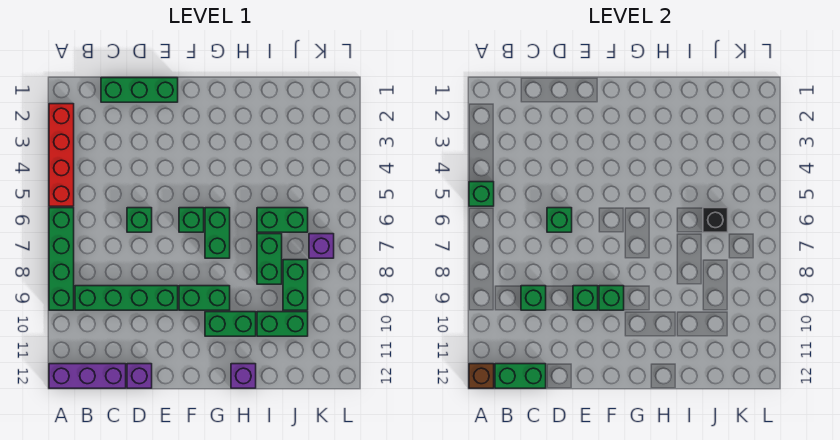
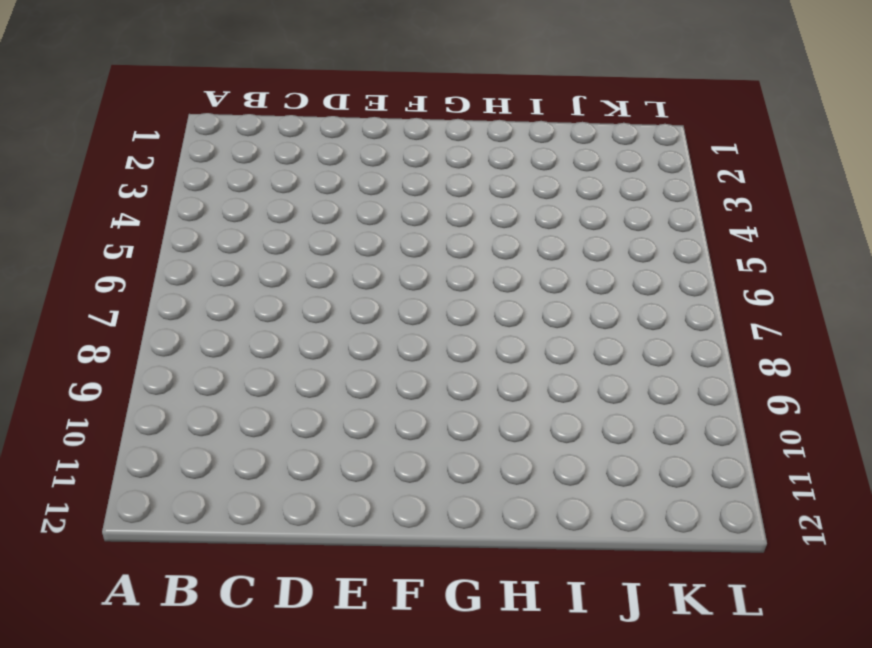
none -> red brick A2:A5 level 1
none -> green brick A6:A9 level 1
none -> purple brick A12:C12 level 1

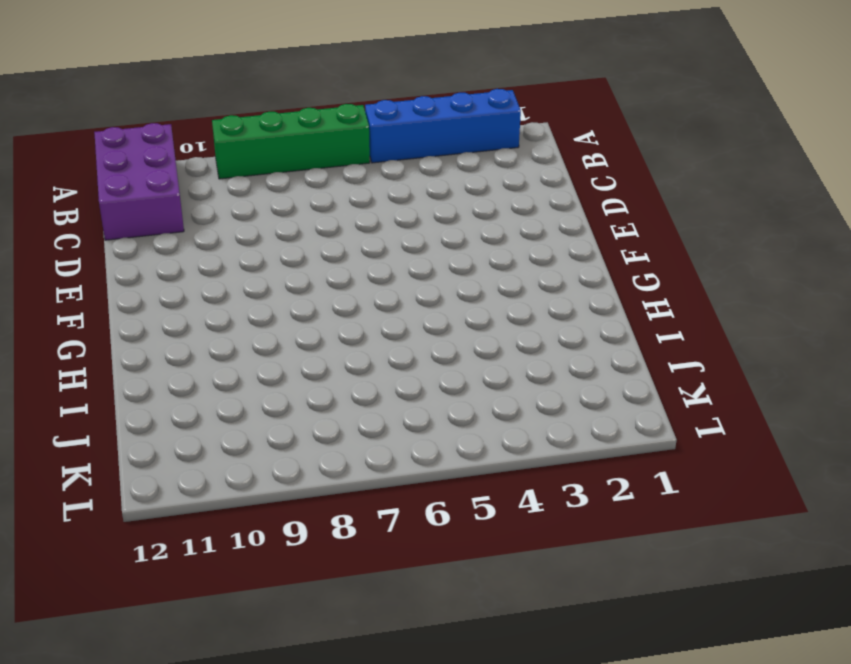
blue brick A2:A5 level 1 -> red brick A2:A5 level 1
purple brick A11:C12 level 1 -> purple brick A12:C12 level 1
none -> green brick B9:E9 level 1
none -> green brick C1:E1 level 1
none -> green brick D6 level 1

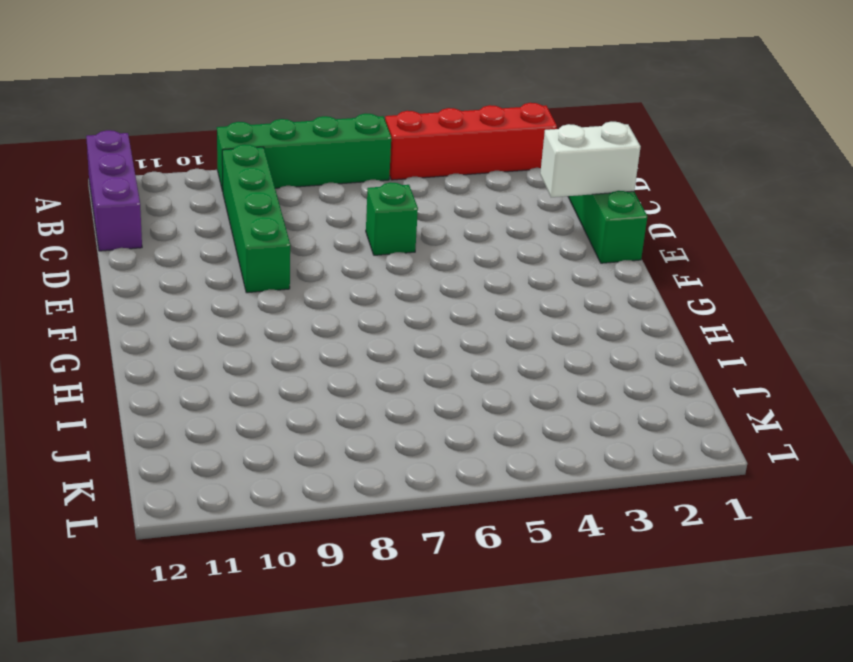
white brick D1:D2 level 2 -> none
none -> purple brick D12 level 1
none -> green brick F6 level 1
none -> green brick F9:G9 level 1

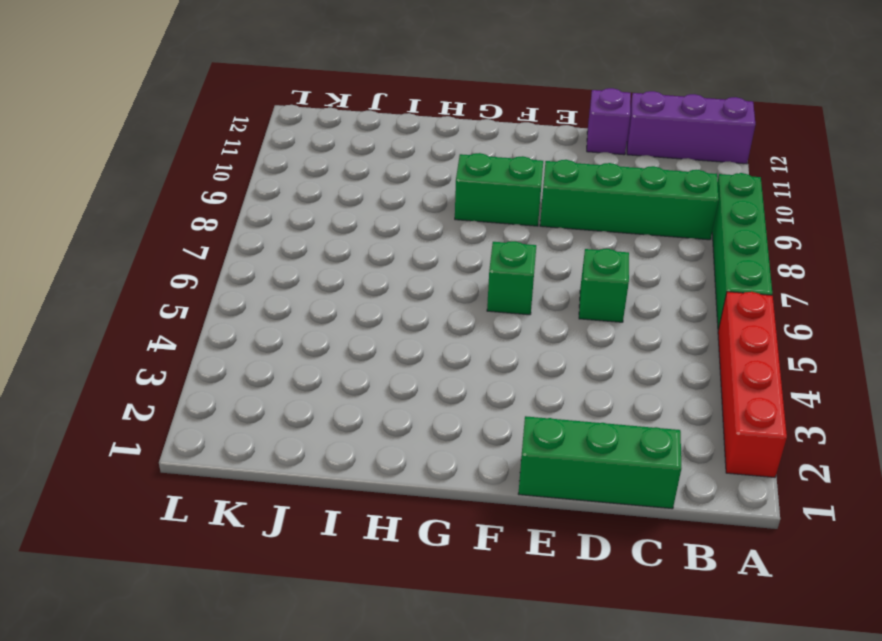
none -> green brick G6:G7 level 1
none -> green brick G10:H10 level 1
none -> purple brick H12 level 1

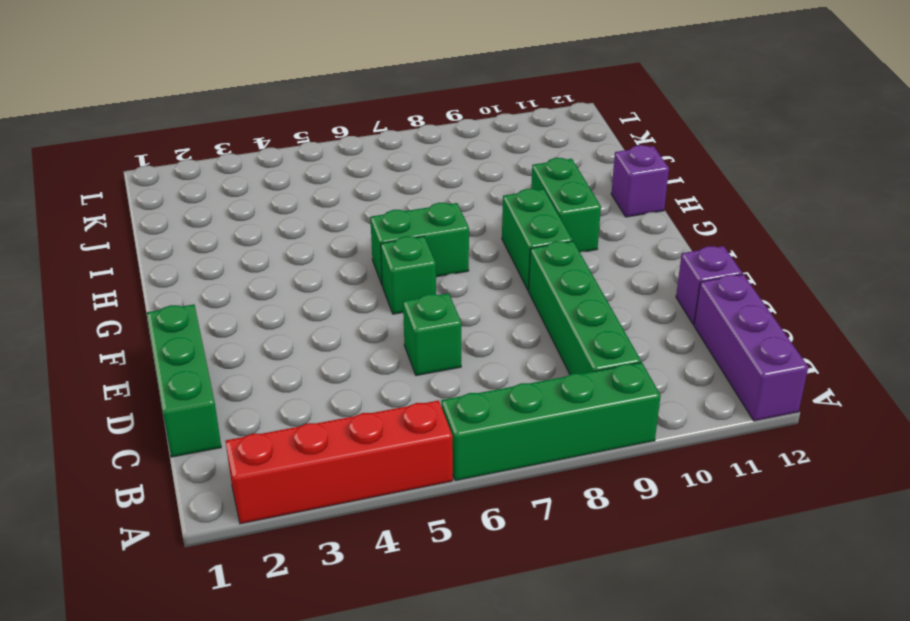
none -> green brick I6:J6 level 1
none -> green brick I7:I8 level 1
none -> green brick I10:J10 level 1

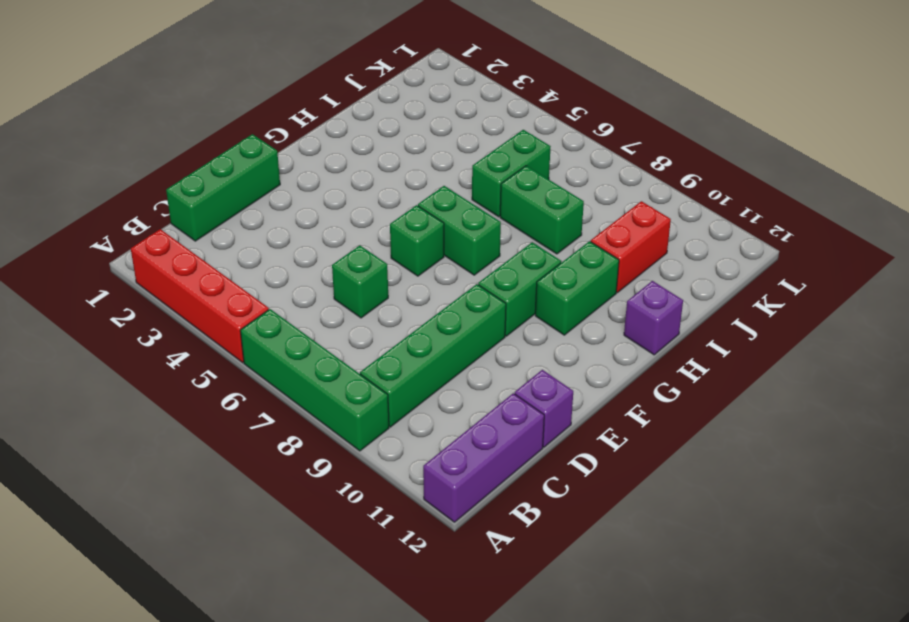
red brick I10:J10 level 1 -> green brick I10:J10 level 1
none -> green brick J8:J9 level 1
none -> purple brick K7 level 1
none -> green brick A5 level 2

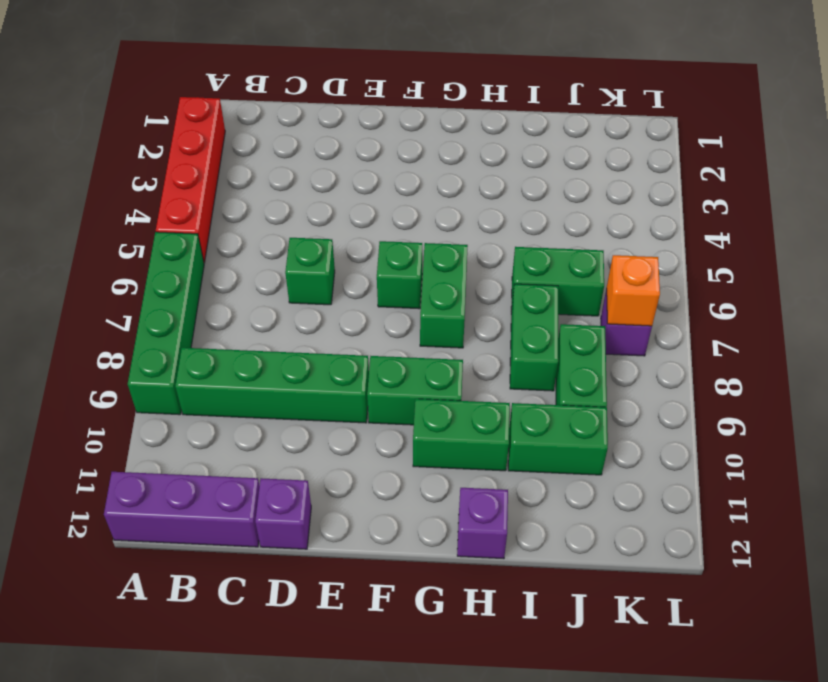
orange brick K7 level 2 -> none
none -> green brick C1:E1 level 1
none -> green brick A5 level 2
none -> brown brick A12 level 2

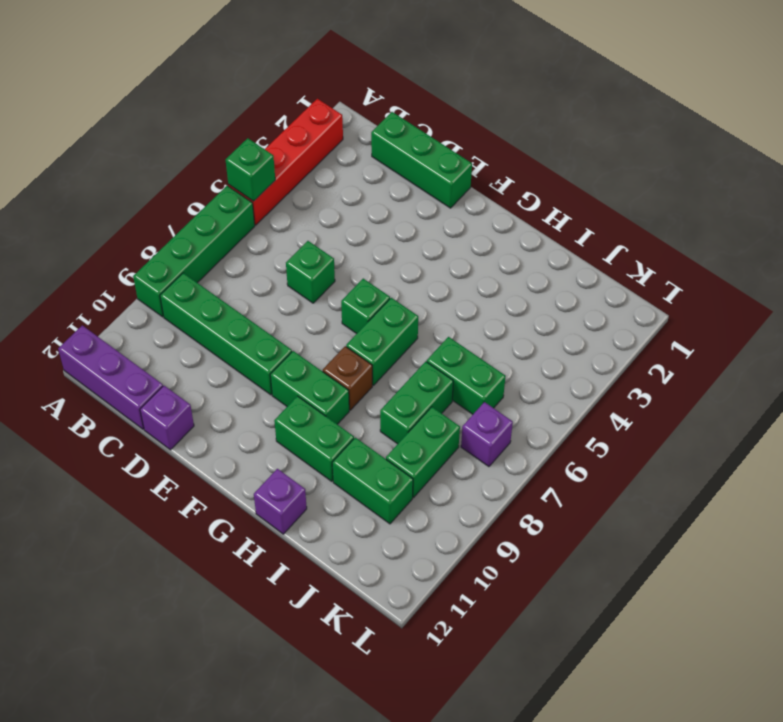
brown brick G8 level 1 -> brown brick A12 level 2
none -> green brick B12:C12 level 2
none -> green brick C9 level 2
none -> green brick D6 level 2

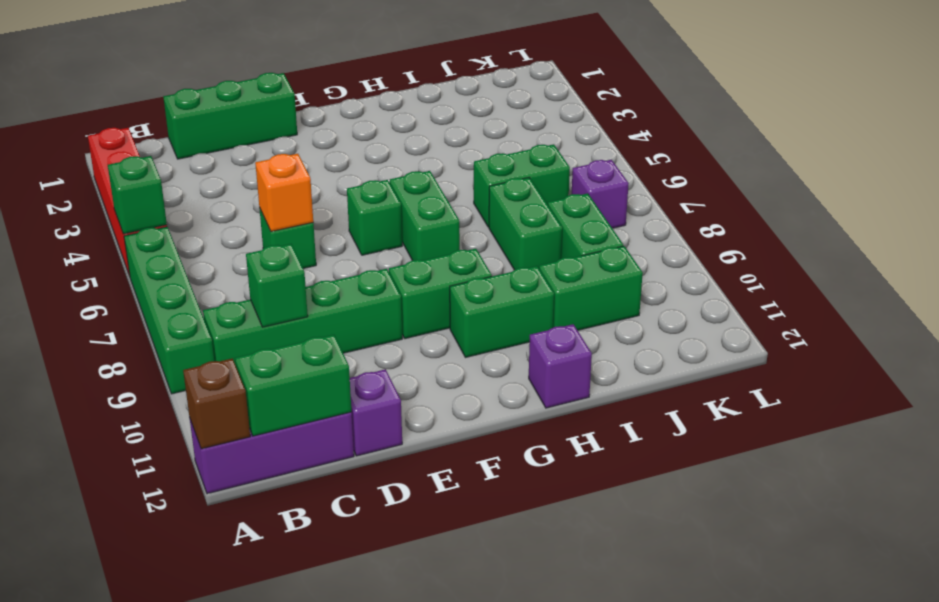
orange brick D6 level 2 -> green brick D6 level 2
none -> green brick E9 level 2
none -> green brick F9 level 2
none -> black brick J6 level 2

